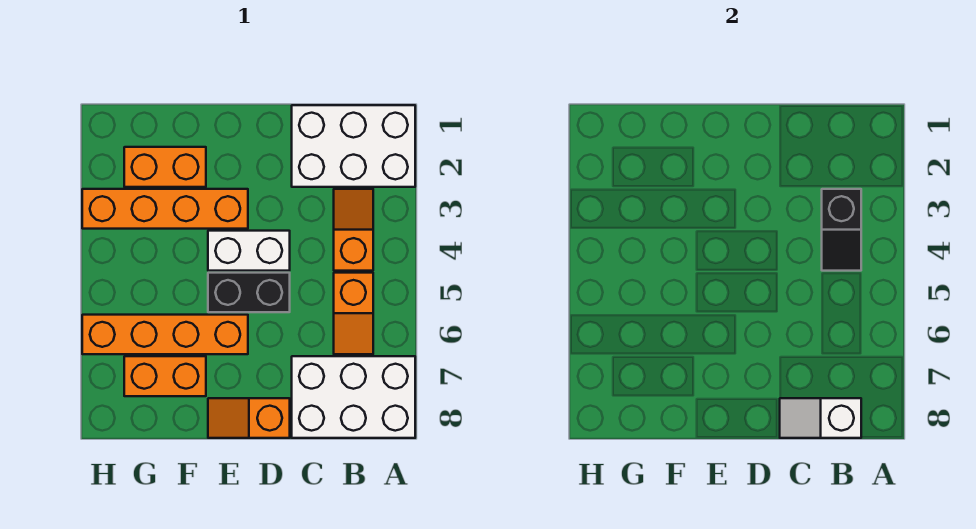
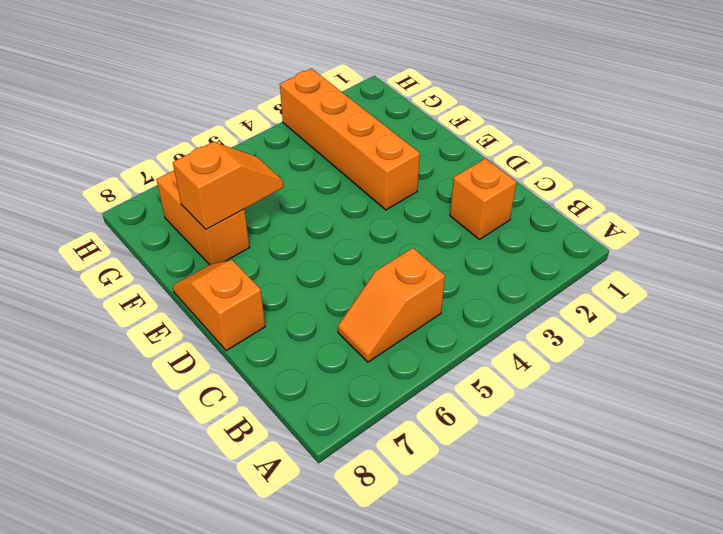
orange brick C2 level 1 -> white brick A1:C2 level 1
orange slope F6:F7 level 2 top 7 -> orange slope B3:B4 level 1 top 4
none -> white brick A7:C8 level 1
none -> white brick D4:E4 level 1
none -> black brick D5:E5 level 1

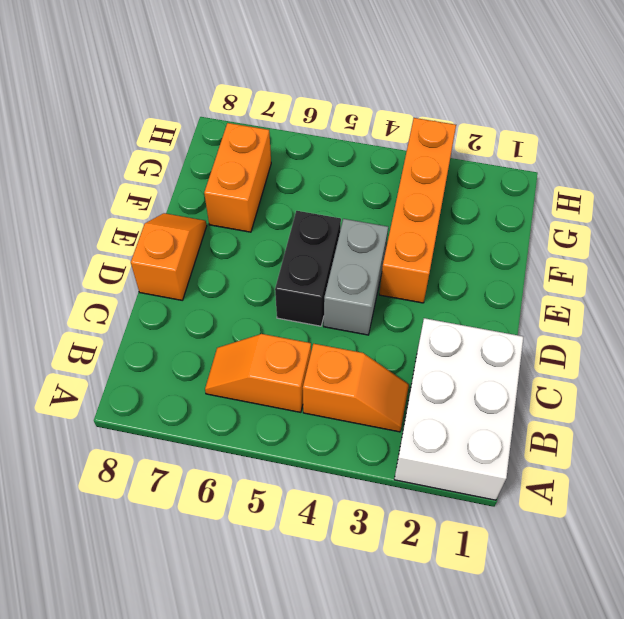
grey brick D4:E4 level 1 -> white brick D4:E4 level 1
none -> white brick A7:C8 level 1
none -> orange brick E6:H6 level 1
none -> orange brick F2:G2 level 1

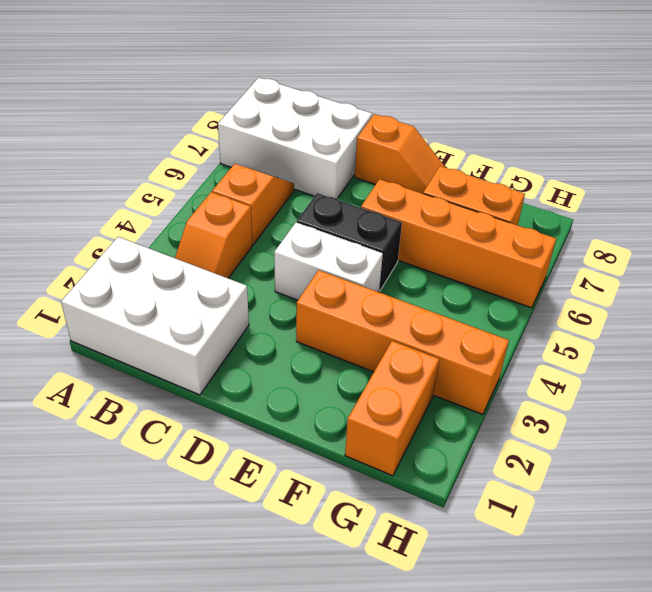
orange brick G1:G2 level 1 -> orange brick F2:G2 level 1
none -> black slope B3:B4 level 2 top 3
none -> white slope B8:C8 level 2 top B

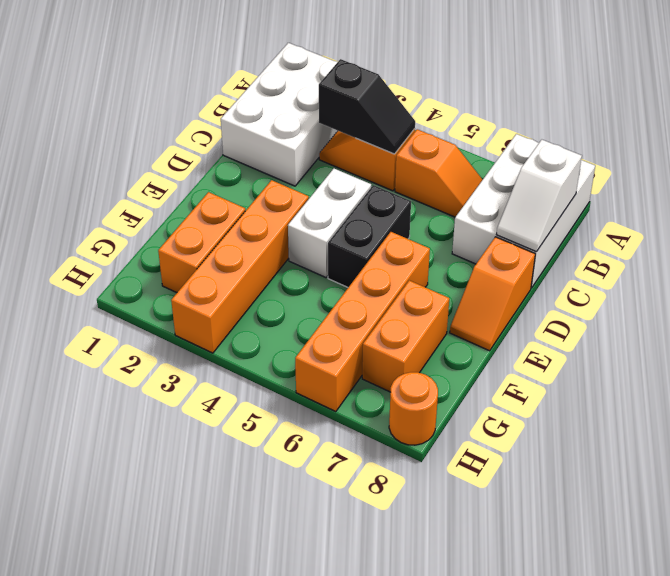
orange round brick H8 level 1 -> none

